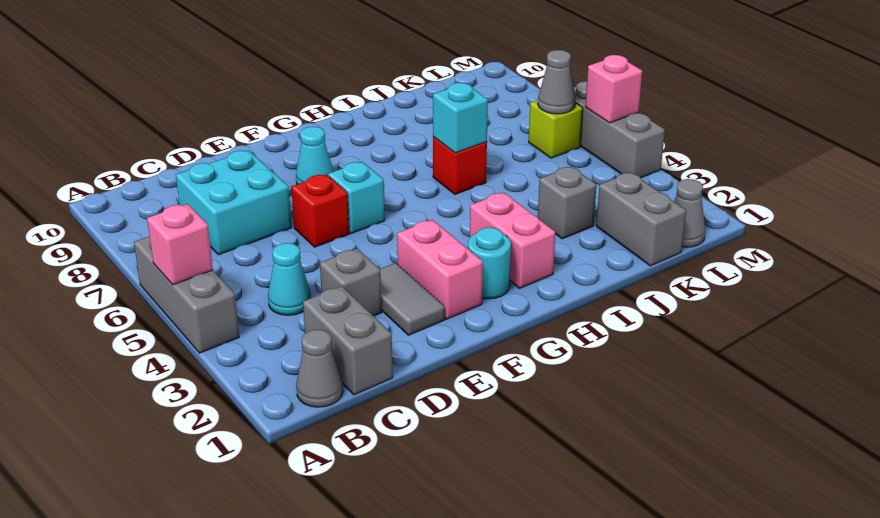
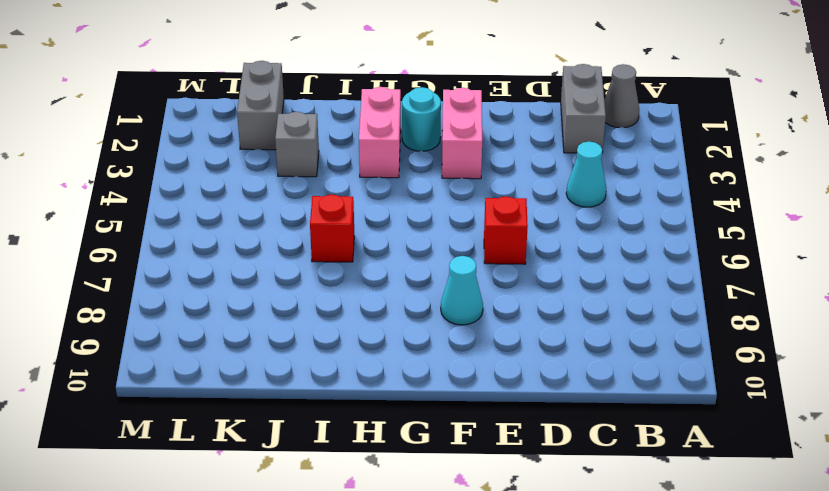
none -> grey brick A4:A6 level 1
none -> cyan brick C7:D8 level 1
none -> grey brick D3 level 1

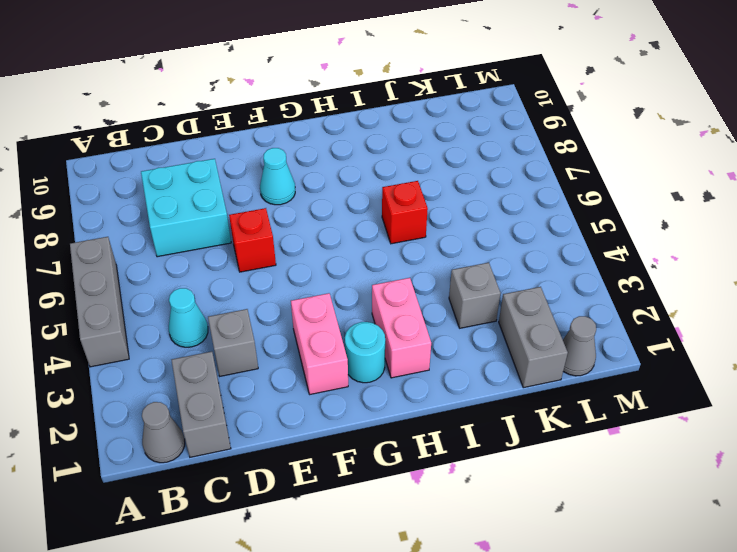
none -> grey tile E2:E3 level 1
none -> cyan brick F6 level 1
none -> lime brick L6 level 1

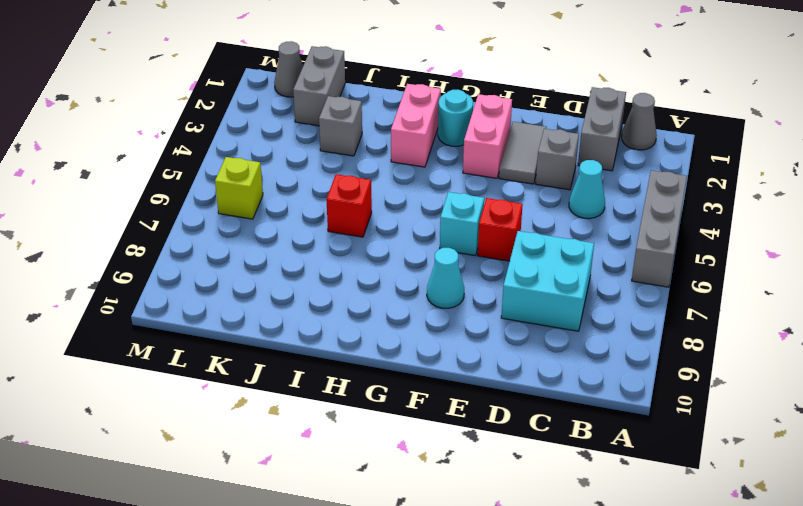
none -> grey brick M4:M6 level 1
none -> pink brick A5 level 2
none -> cyan brick I6 level 2

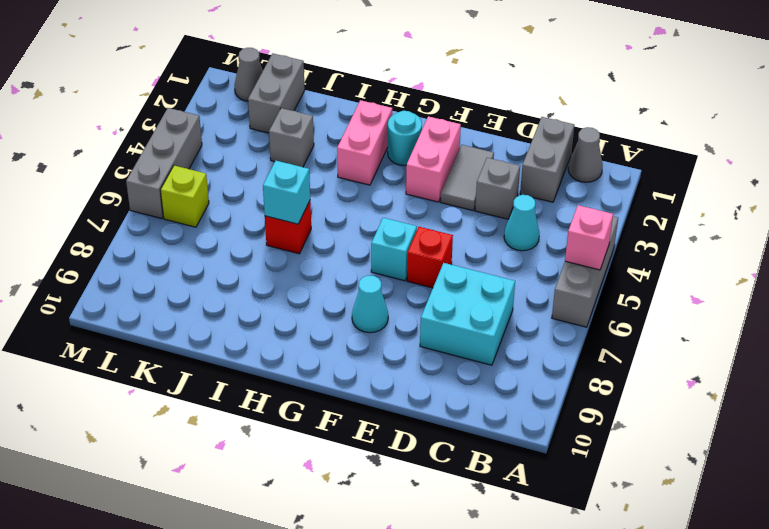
none -> grey cone L6 level 2
none -> pink brick M5 level 2

